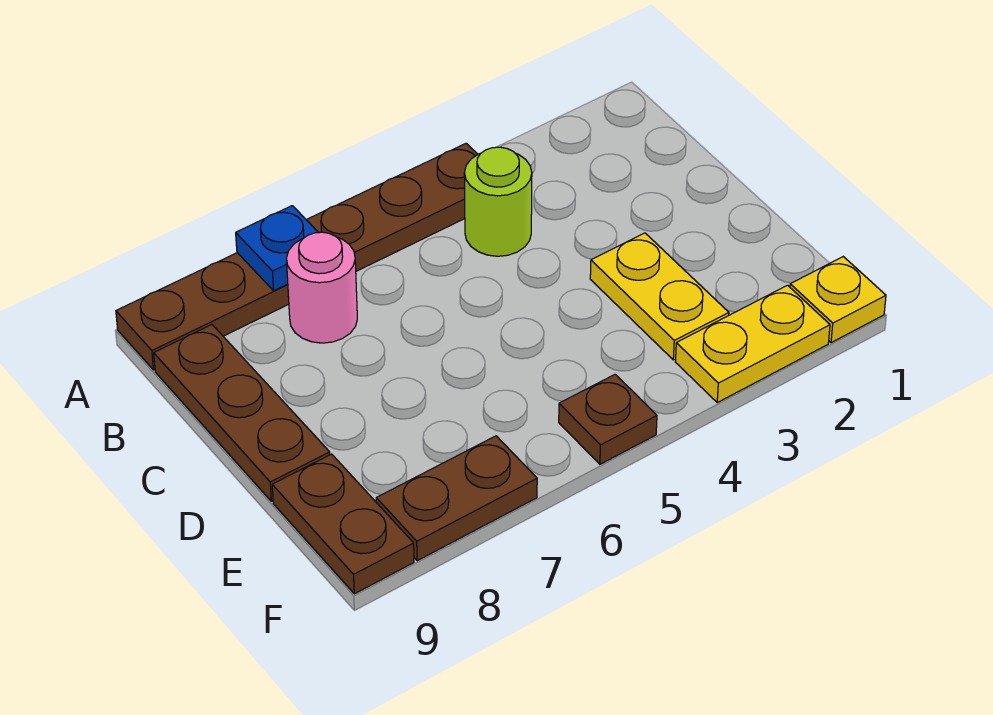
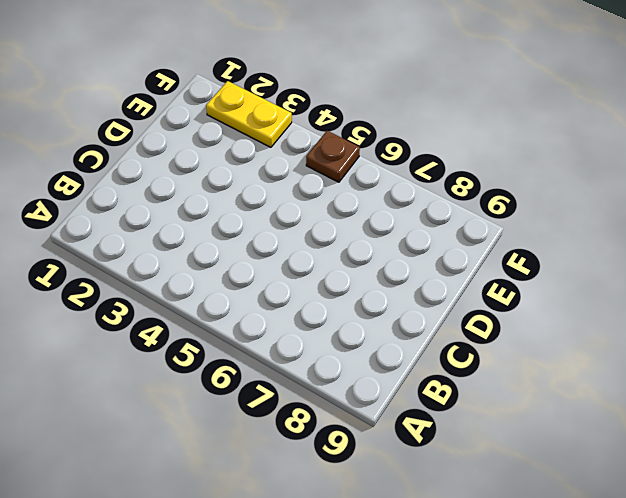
none -> brown plate A4:A9 level 1
none -> lime round brick B4 level 1

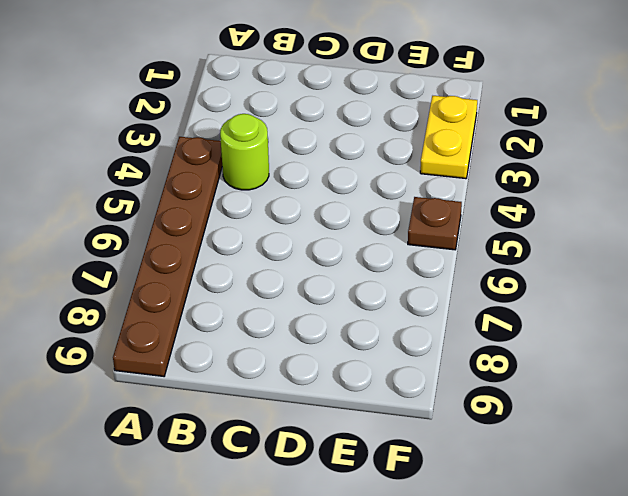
none -> pink round brick B7 level 1
none -> brown plate B9:D9 level 1

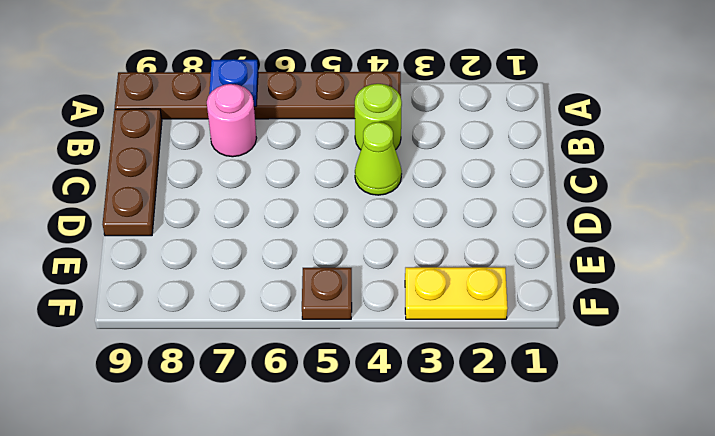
lime cone C4 level 1 -> none
none -> yellow plate D3:E3 level 1
none -> brown plate E9:F9 level 1

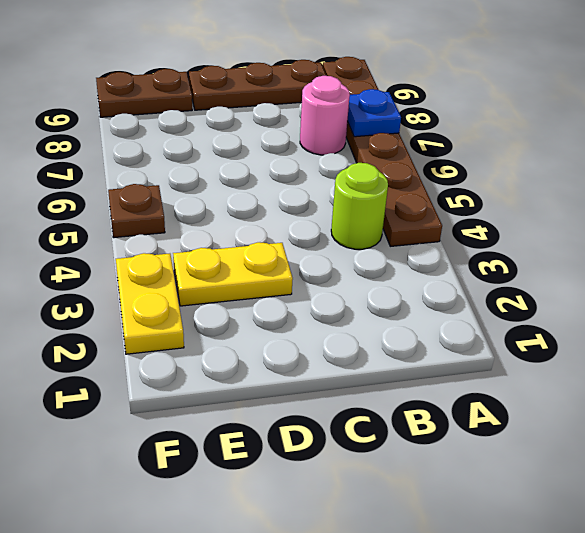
none -> yellow plate F1 level 1
none -> brown plate F7:F8 level 1

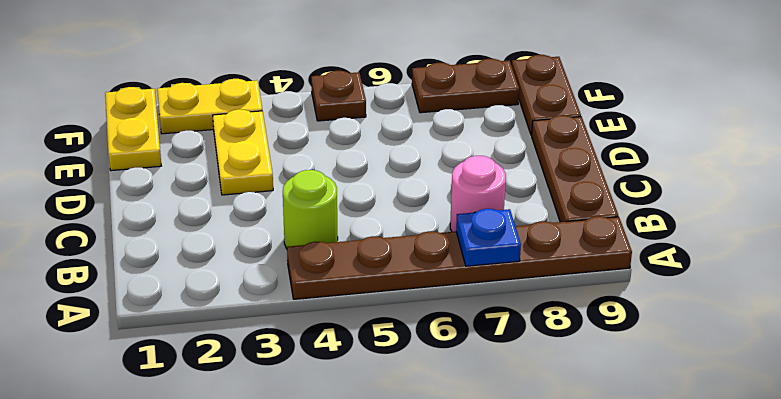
yellow plate E1:F1 level 1 -> yellow plate F1 level 1

